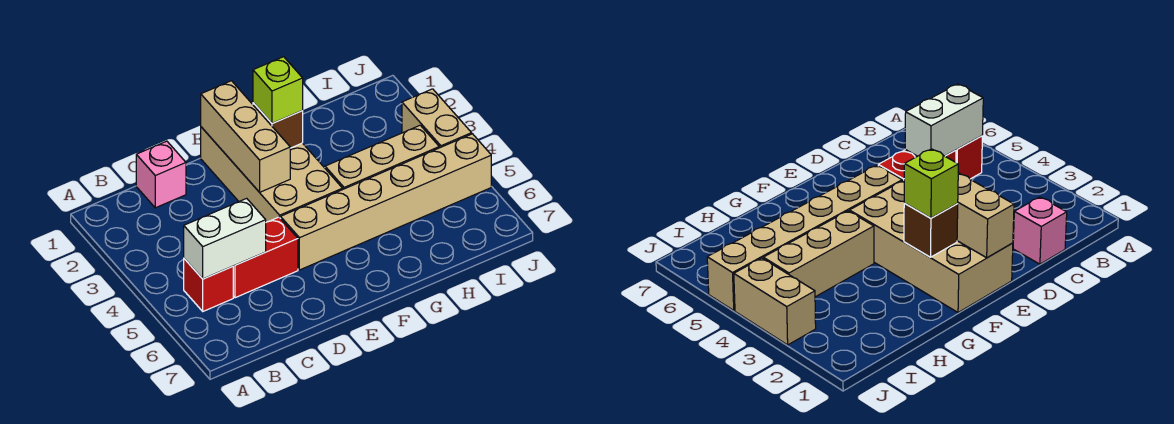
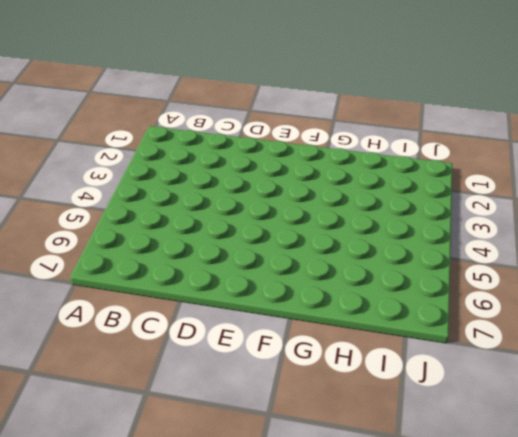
none -> red brick B5 level 1
none -> pink brick C1 level 1

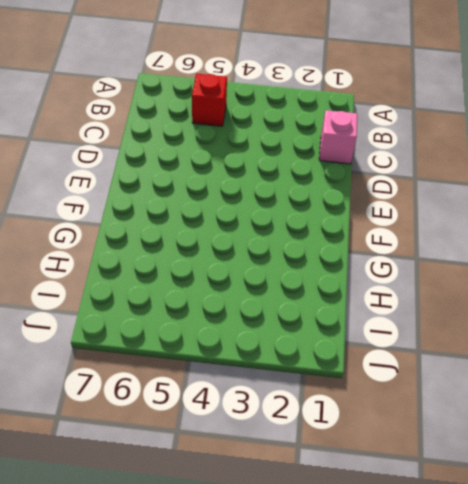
none -> red brick C5:D5 level 1
none -> tan brick E1:F4 level 1

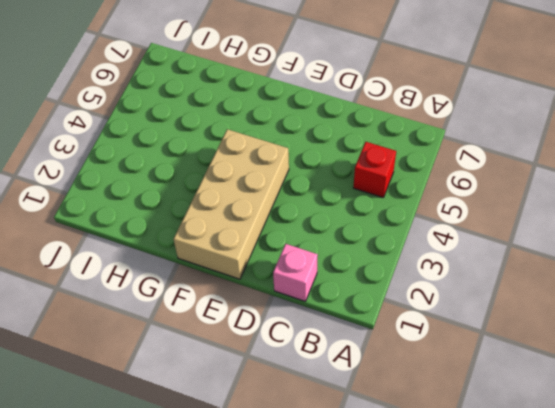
none -> red brick C5:D5 level 1
none -> tan brick E5:J5 level 1

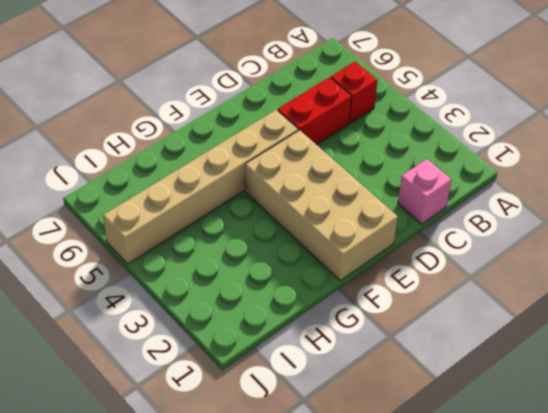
none -> tan brick G4:I4 level 1
none -> tan brick J3:J4 level 1

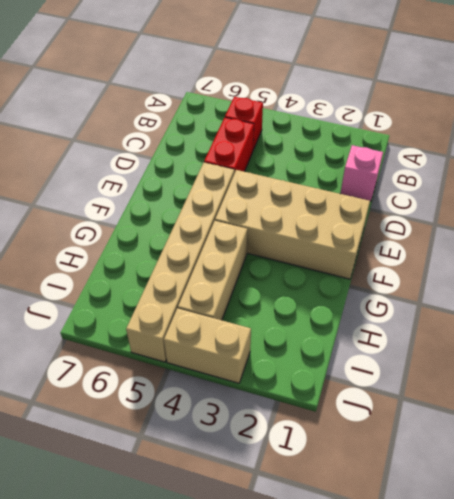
none -> white brick B5:C5 level 2
none -> tan brick E1:E3 level 2

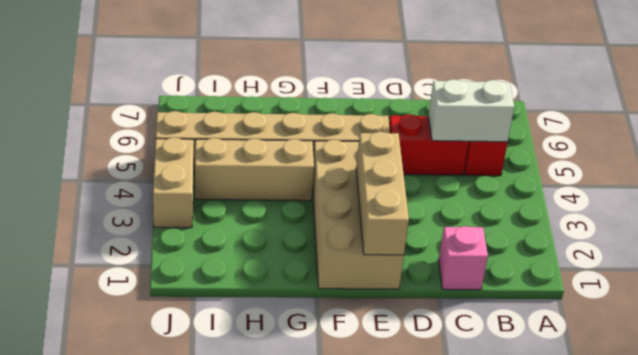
none -> brown brick F2 level 2
none -> lime brick F2 level 3

